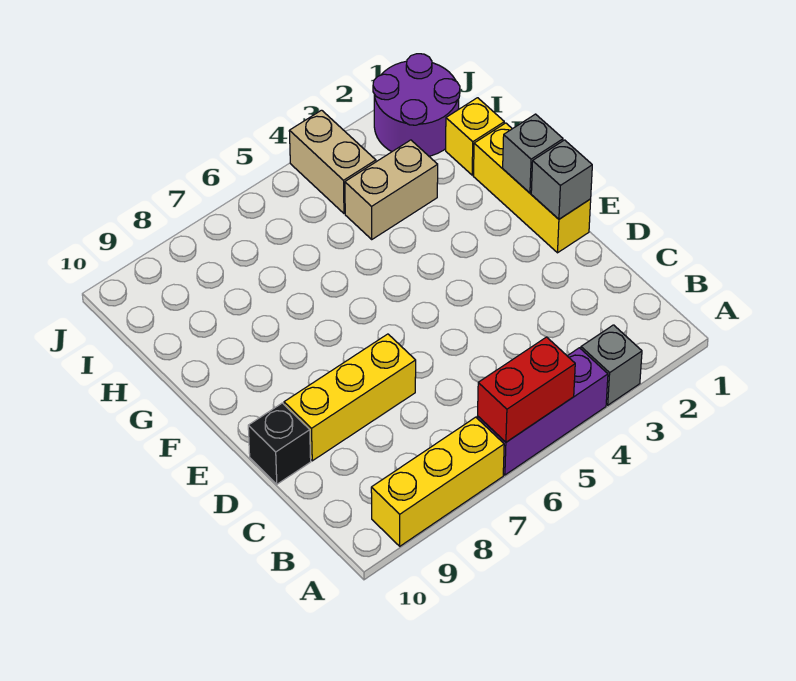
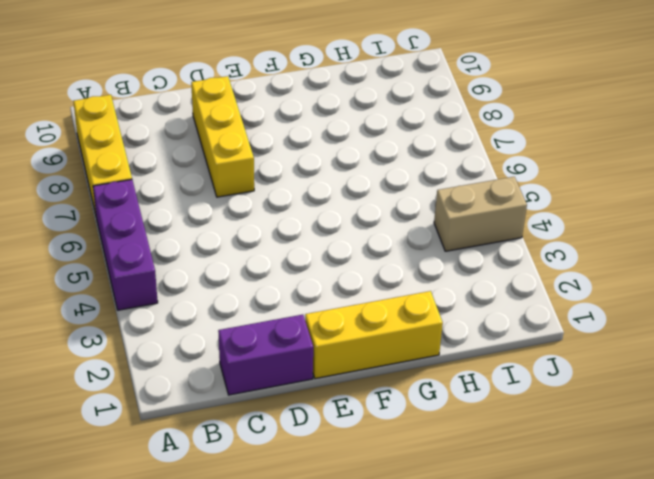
purple brick C1:D1 level 1 -> none
none -> grey brick A3 level 1
none -> black brick D10 level 1
none -> yellow brick H1 level 1

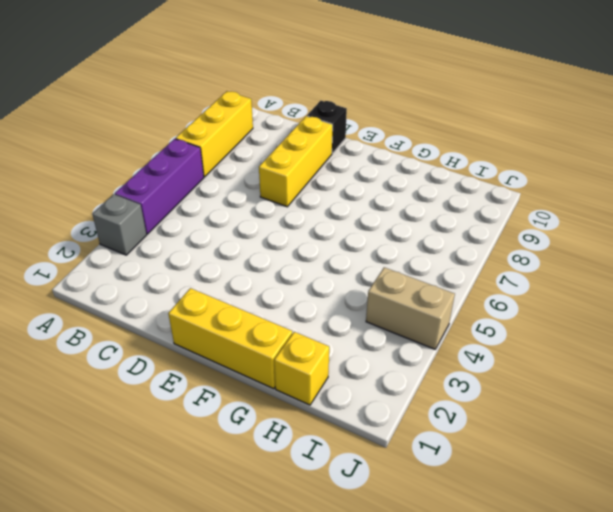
none -> tan brick H3:H4 level 1
none -> purple round brick I1:J2 level 1
none -> red brick A5:A6 level 2

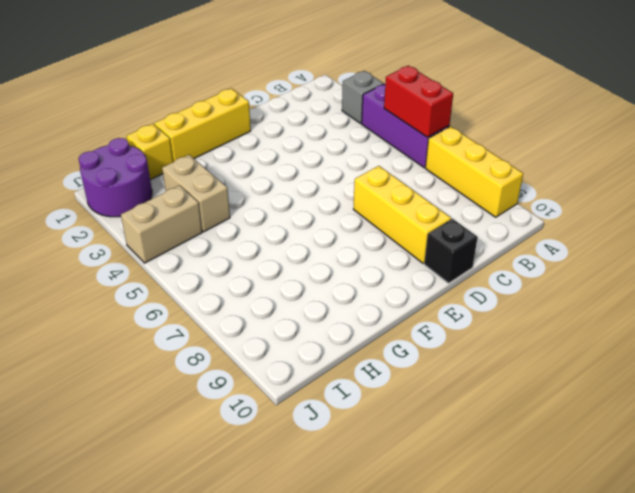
none -> grey brick E1 level 2
none -> grey brick F1 level 2

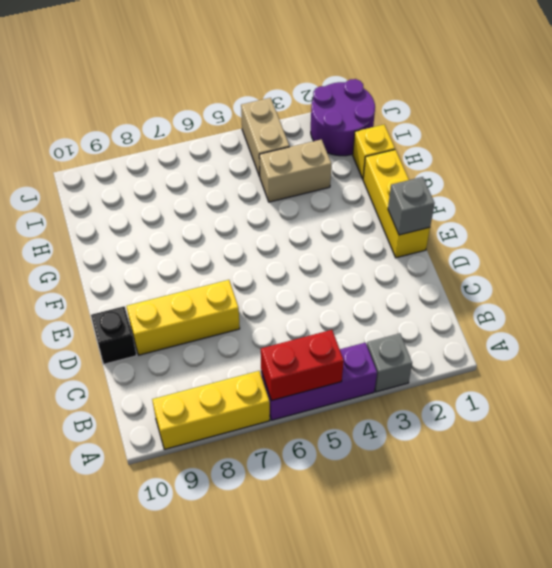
none -> grey brick F1 level 2

